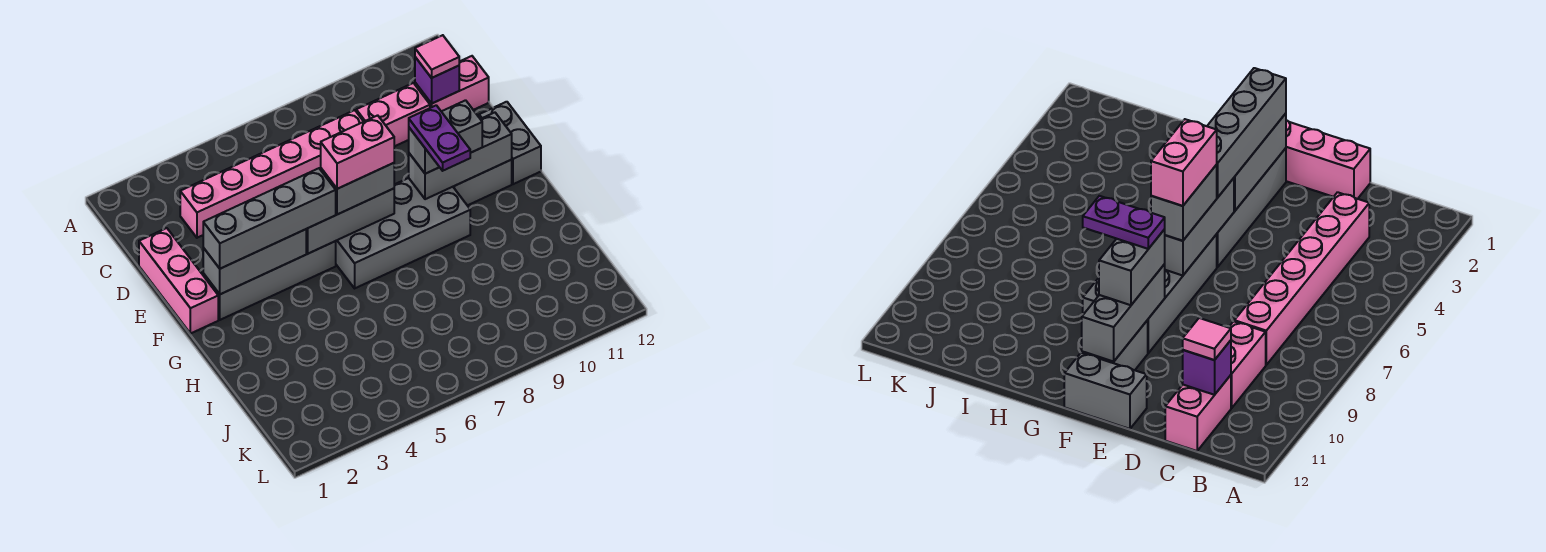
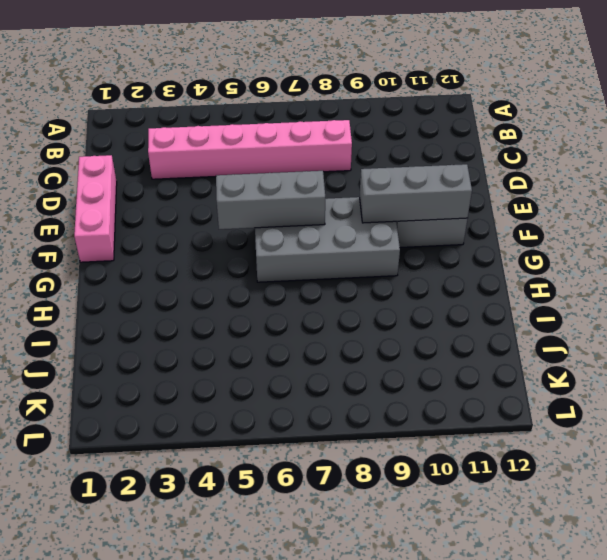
none -> pink brick C9:C10 level 1
none -> pink brick C11:C12 level 1
none -> grey brick E12:F12 level 1

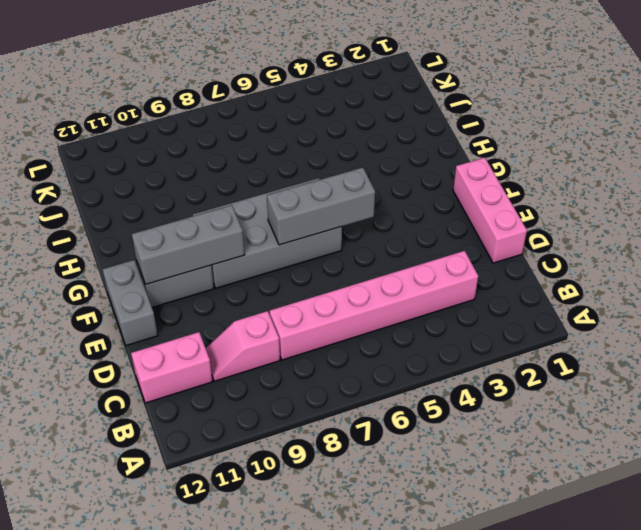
pink slope C9:C10 level 1 top 9 -> pink brick C9:C10 level 1
none -> grey brick F2:F5 level 1
none -> purple brick C11 level 2
none -> grey brick F2:F4 level 2

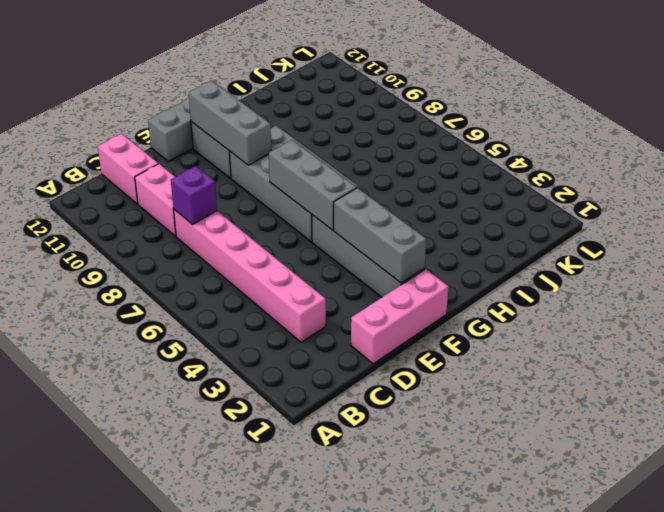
purple brick C8 level 2 -> purple brick C11 level 2
none -> pink tile C11 level 3
none -> grey brick F2:F5 level 3
none -> grey brick F6:F7 level 3

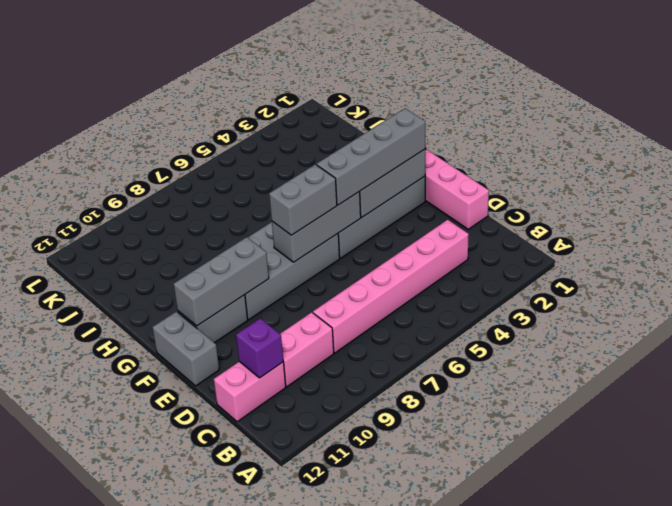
none -> pink tile C11 level 3
none -> grey brick F9:F10 level 3
none -> pink brick F6:F7 level 4

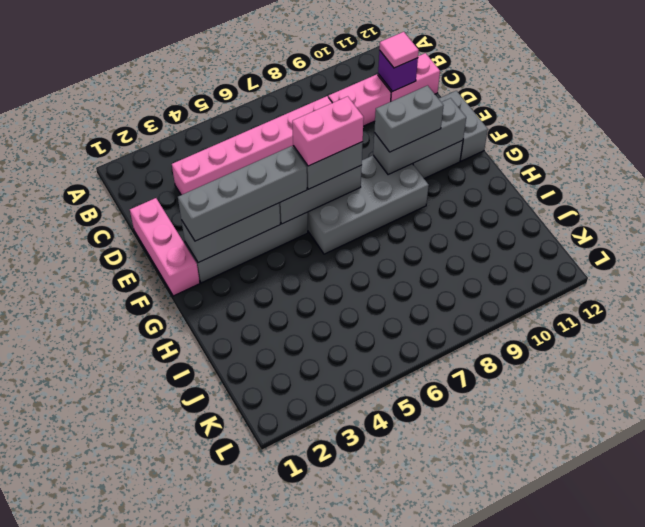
none -> purple plate F9:G9 level 4

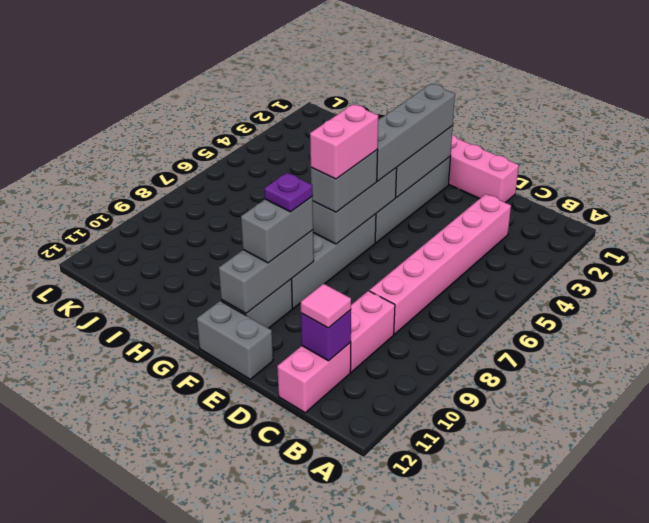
purple plate F9 level 4 -> purple plate F9:G9 level 4

